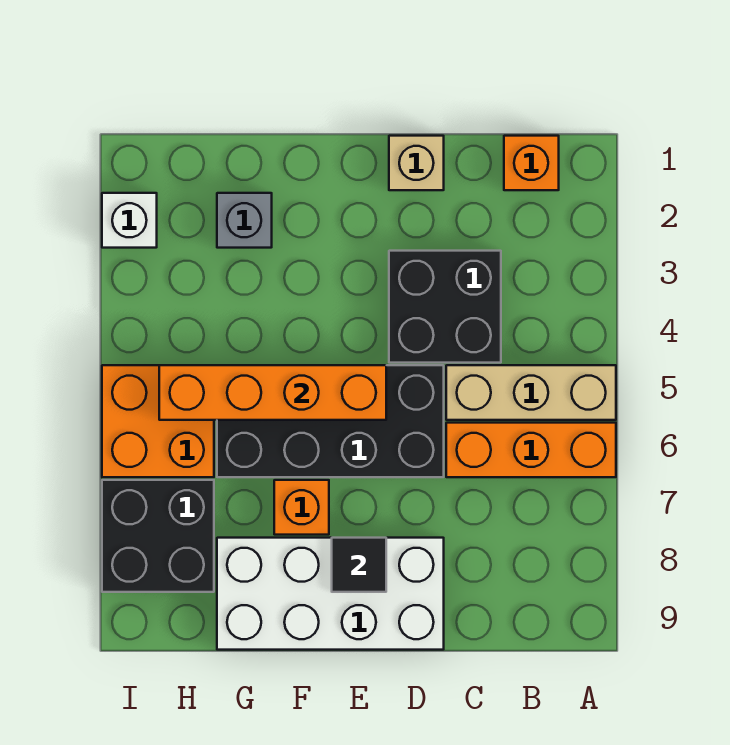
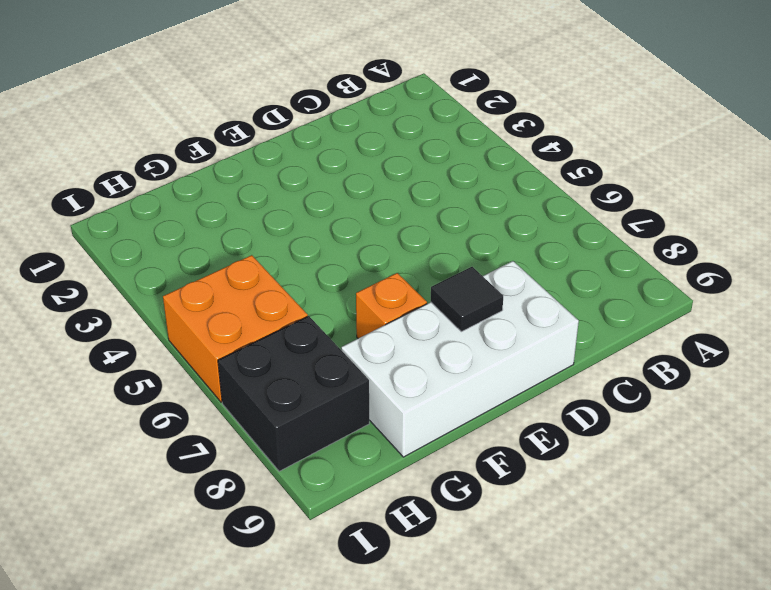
none -> tan brick A5:C5 level 1
none -> orange brick A6:C6 level 1
none -> orange brick B1 level 1

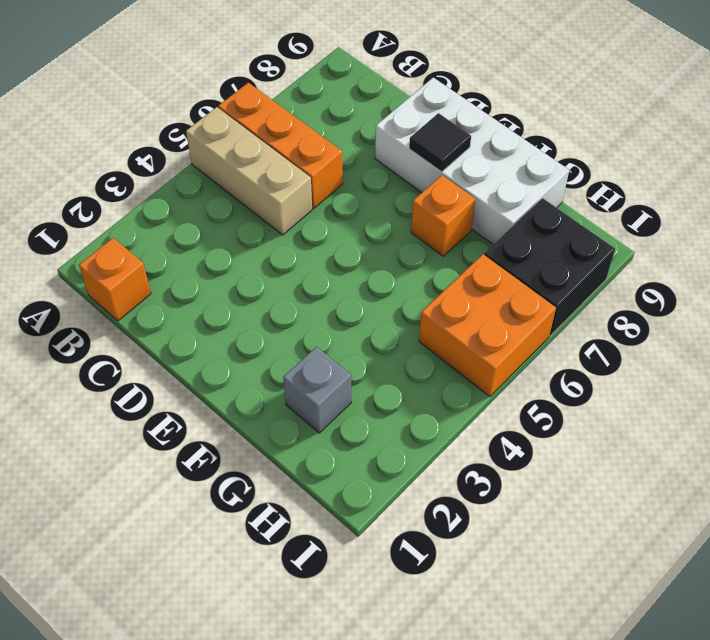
none -> black brick C3:D4 level 1
none -> tan brick D1 level 1
none -> black brick D5:G6 level 1

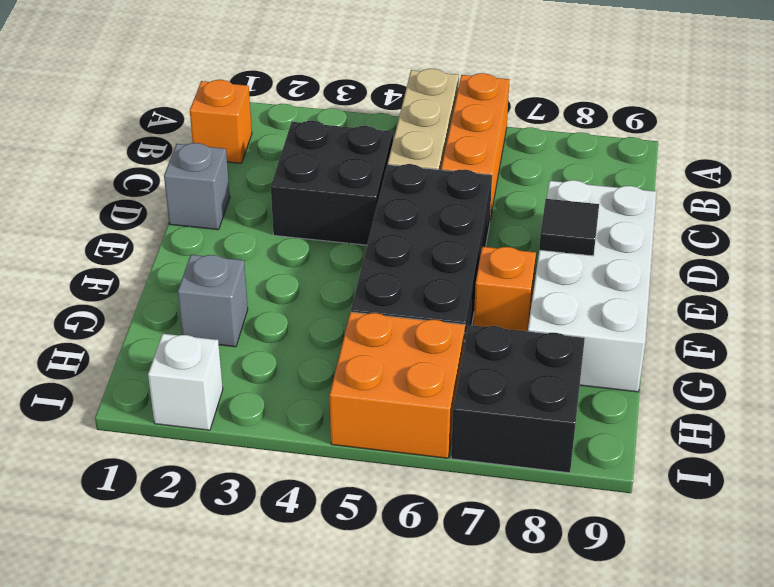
grey brick D1 level 1 -> tan brick D1 level 1
none -> orange brick E5:H5 level 2

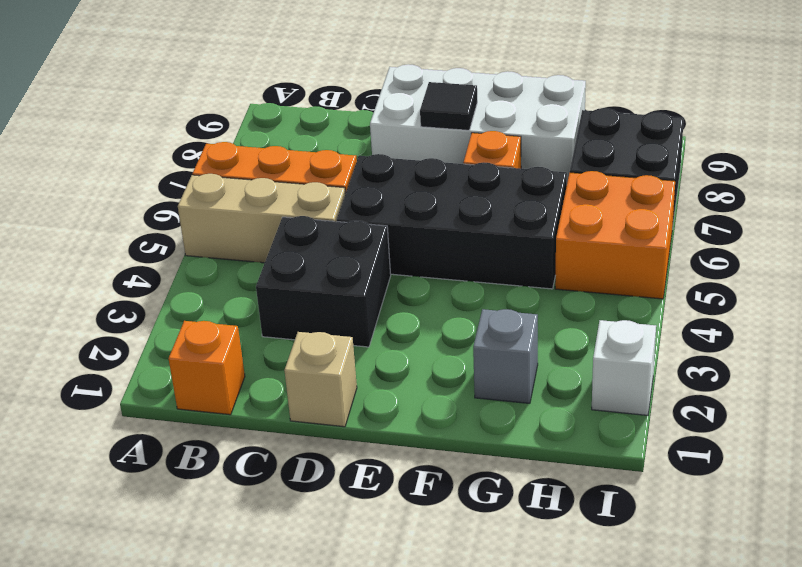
none -> orange brick E5:H5 level 2

